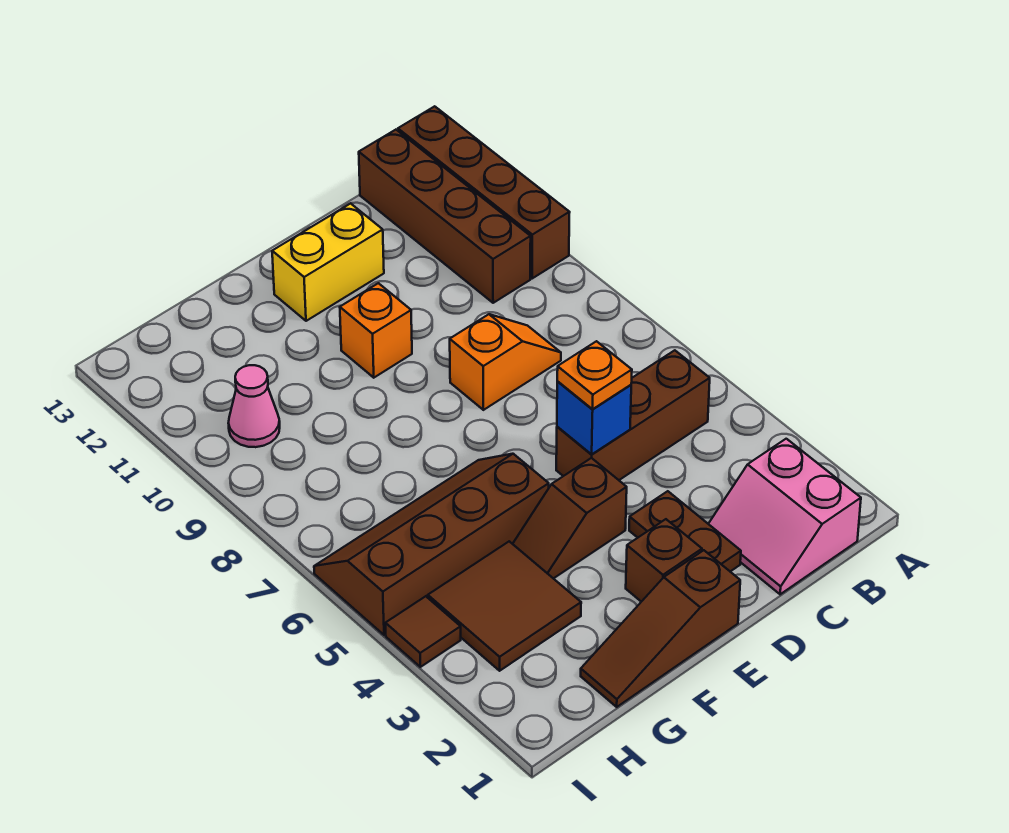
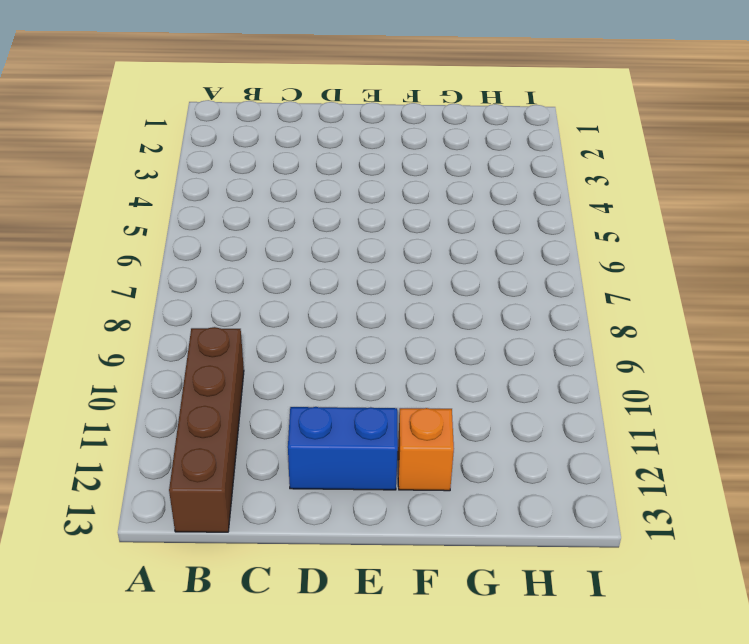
blue brick D12:E12 level 1 -> yellow brick D12:E12 level 1
orange brick F12 level 1 -> orange brick E10 level 1
none -> brown brick A10:A13 level 1
none -> pink slope B1:C2 level 1 top B
none -> brown brick B5:D5 level 1

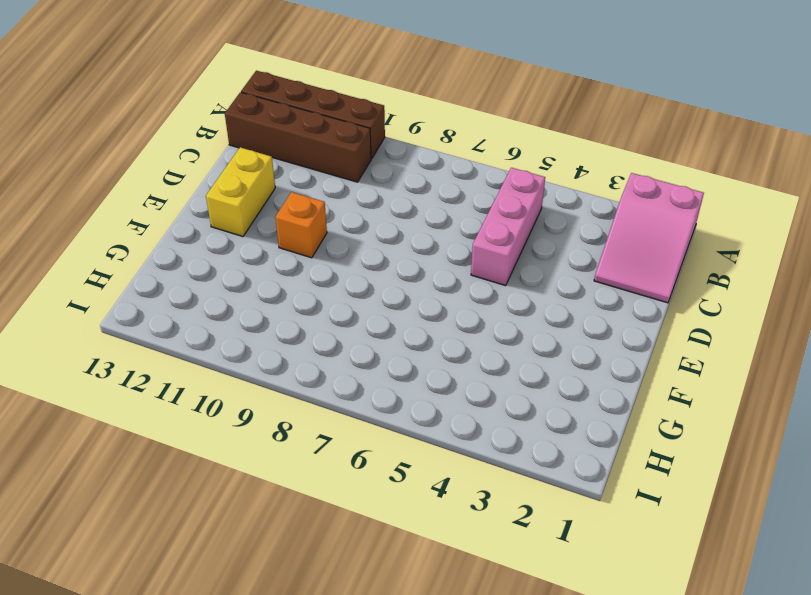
pink slope A1:C2 level 1 top A -> pink slope B1:C2 level 1 top B
pink brick B5:D5 level 1 -> brown brick B5:D5 level 1
none -> orange slope C8:D8 level 1 top D
none -> brown plate D2:D3 level 1
none -> brown slope E1:G1 level 1 top E

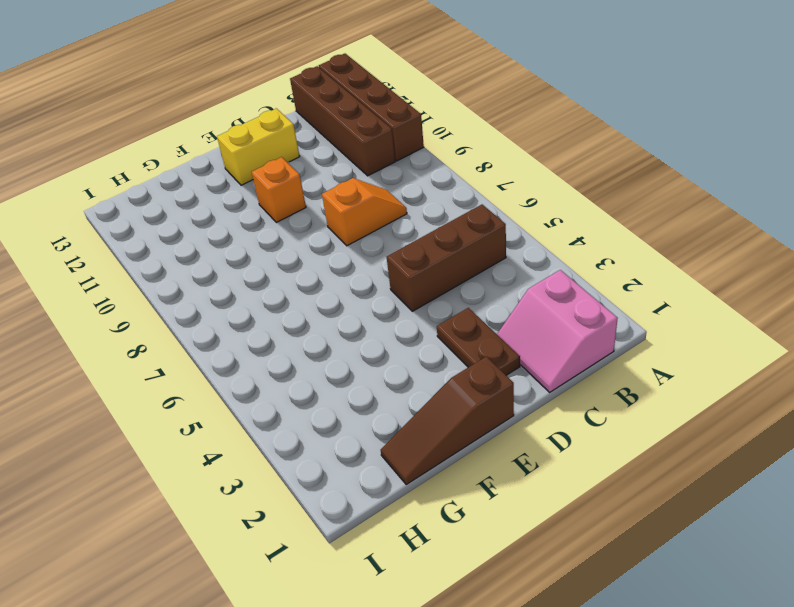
none -> brown brick E2 level 1
none -> brown slope E4:F4 level 1 top E
none -> brown slope F5:I6 level 1 top 5

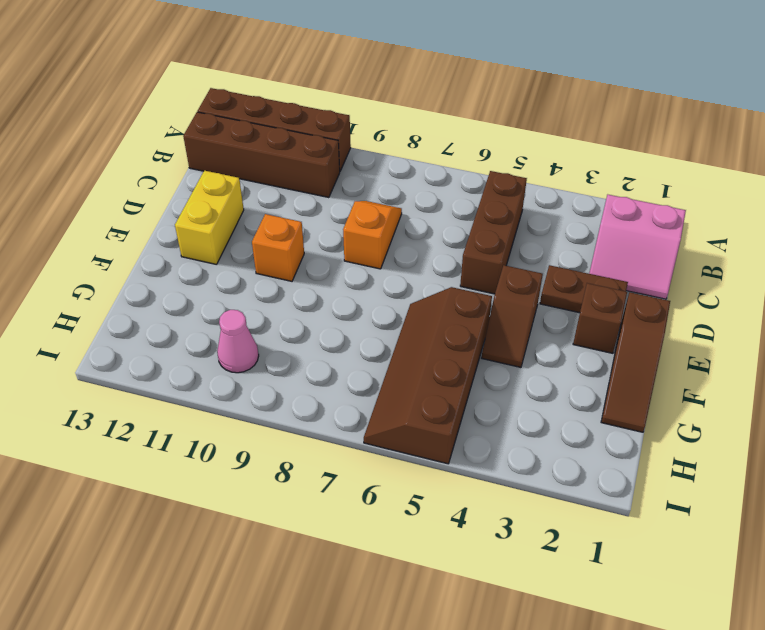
none -> brown tile G3:H4 level 1
none -> brown tile I4 level 1
none -> blue brick D5 level 2

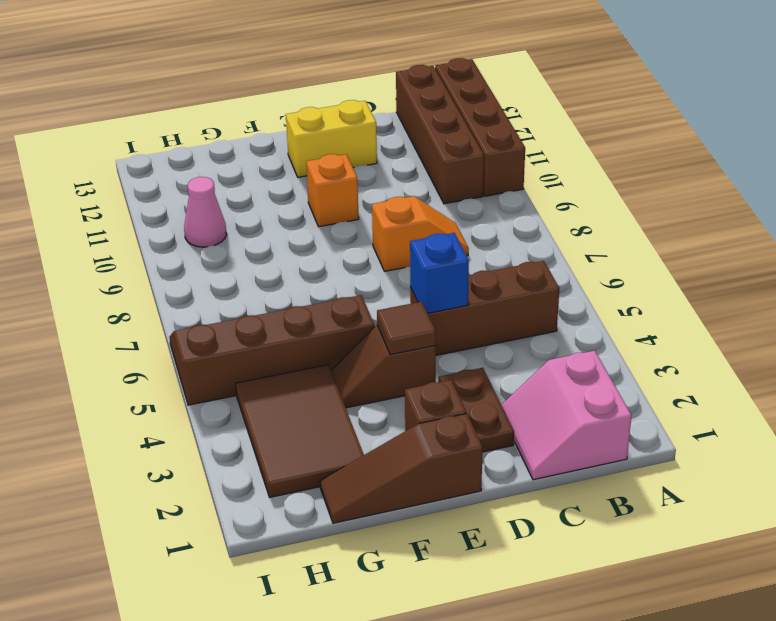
brown tile E4 level 2 -> brown tile I4 level 1
brown tile G2:H4 level 1 -> brown tile G3:H4 level 1
none -> orange plate D5 level 3

